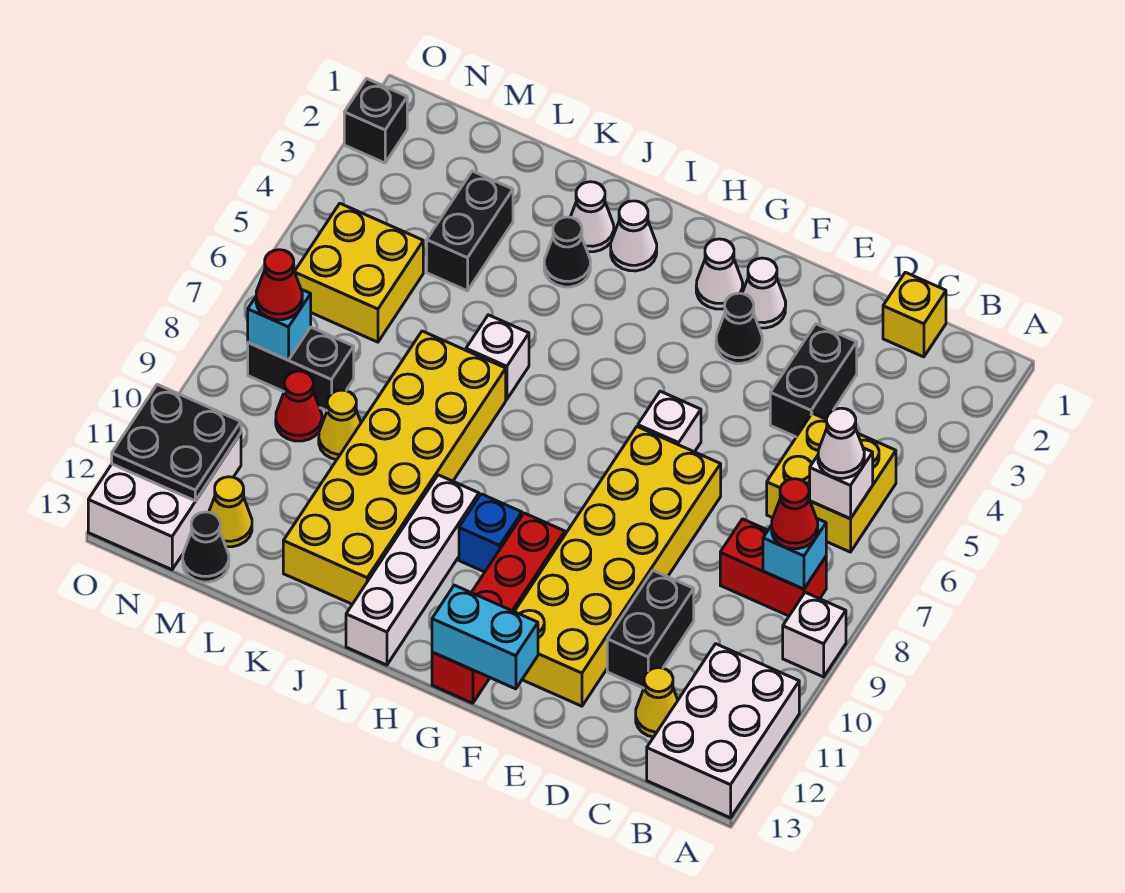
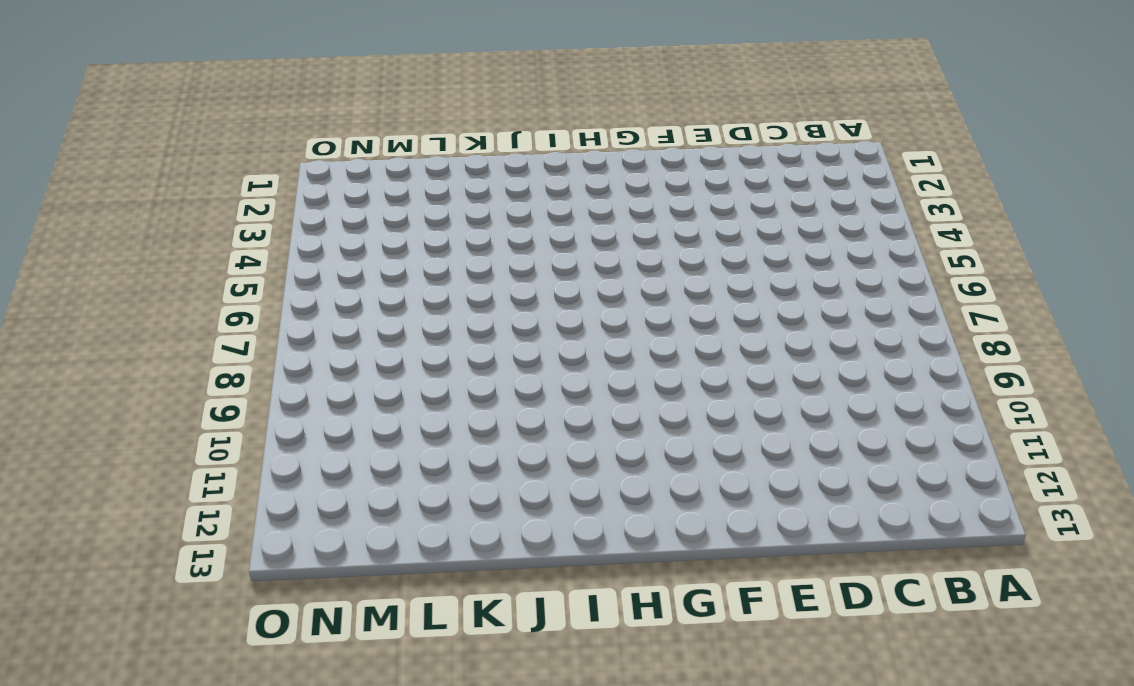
none -> white brick A9 level 1
none -> white brick A11:B13 level 1
none -> yellow brick B5:C6 level 1
none -> red brick B8:C8 level 1

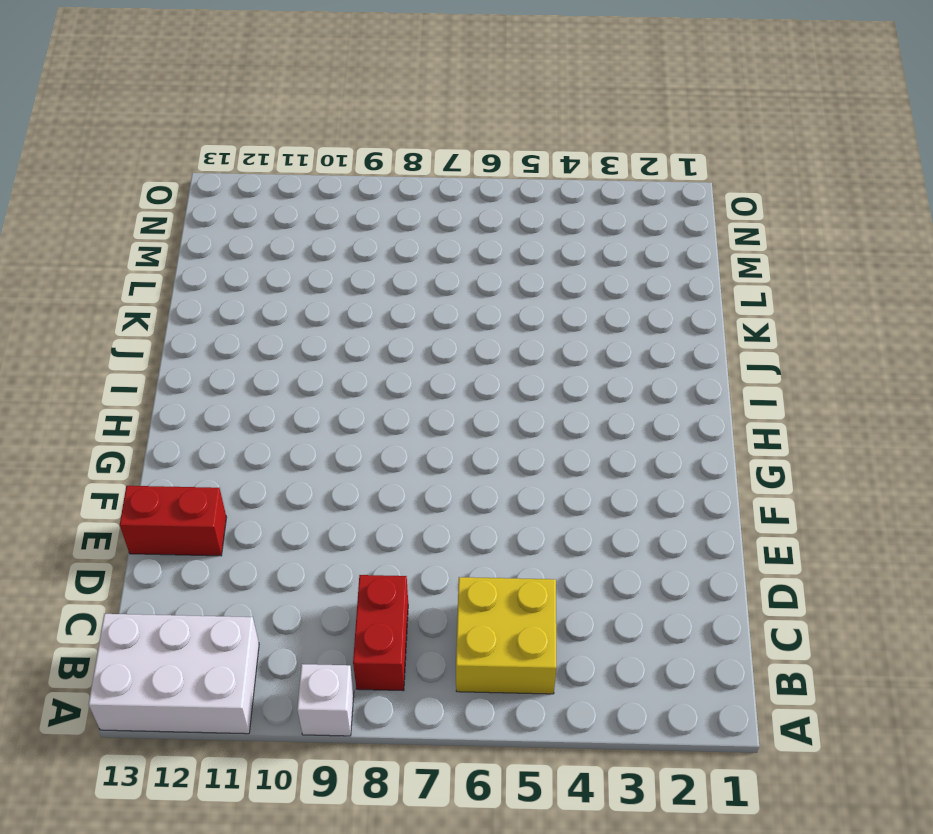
red brick E12:E13 level 1 -> yellow brick E7:F12 level 1
none -> yellow brick C1 level 1
none -> yellow cone C12 level 1
none -> black brick D3:D4 level 1
none -> black brick D10:D11 level 1

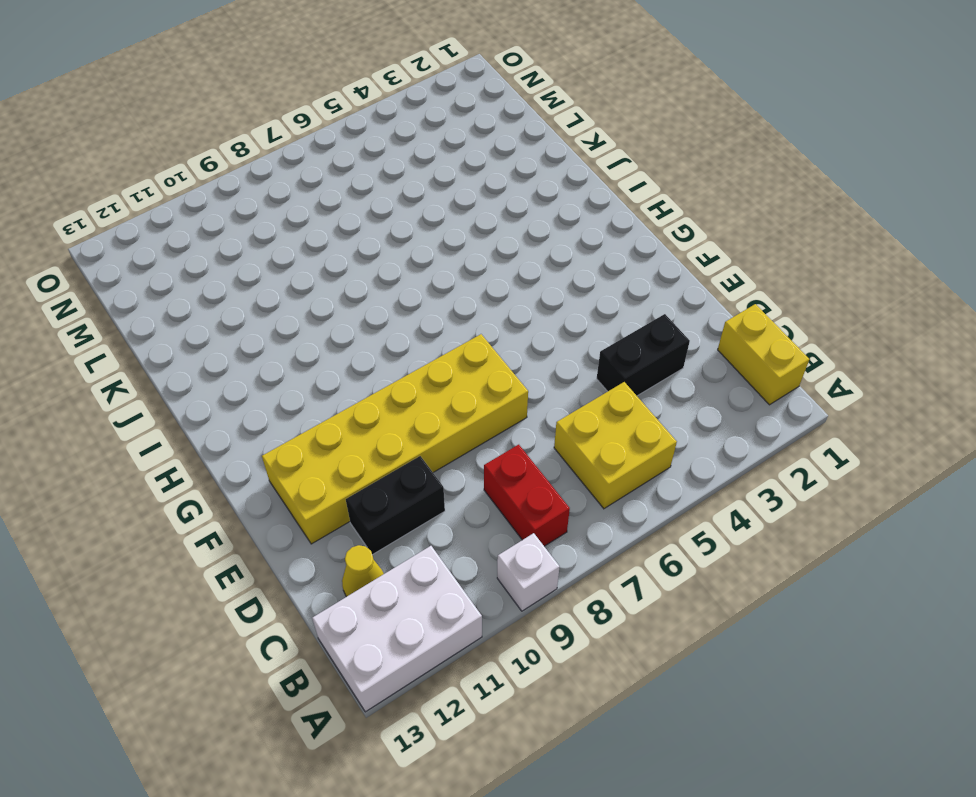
yellow brick B1:C1 level 1 -> yellow brick C1 level 1
none -> white cone F2 level 1
none -> black cone F3 level 1
none -> white brick F6 level 1
none -> white cone G2 level 1

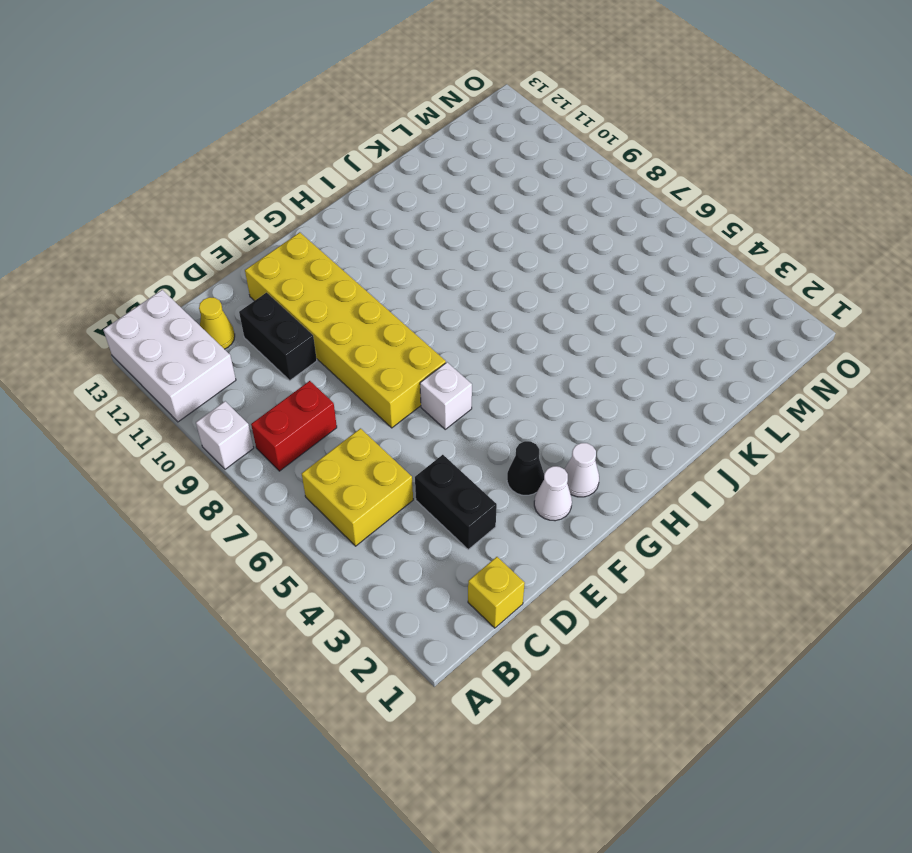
none -> red brick G10:G13 level 1
none -> blue brick H10 level 1
none -> white cone I2 level 1
none -> white brick I10:I13 level 1

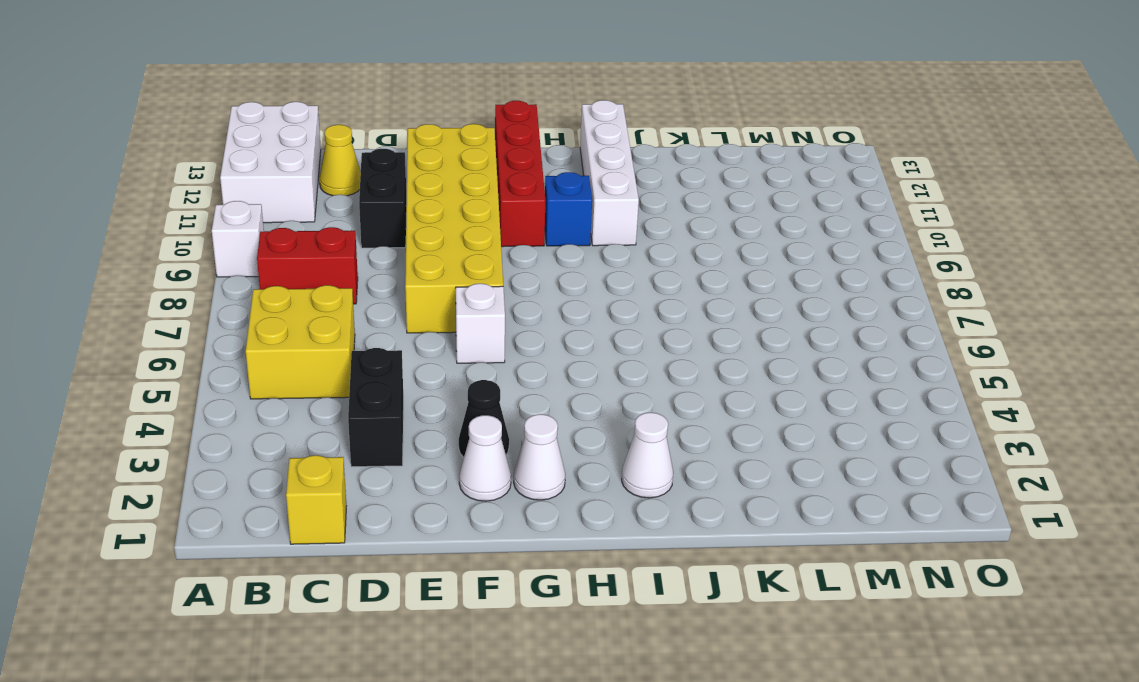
none -> white cone J2 level 1
none -> black cone J3 level 1
none -> white brick J6 level 1
none -> yellow brick J7:K12 level 1

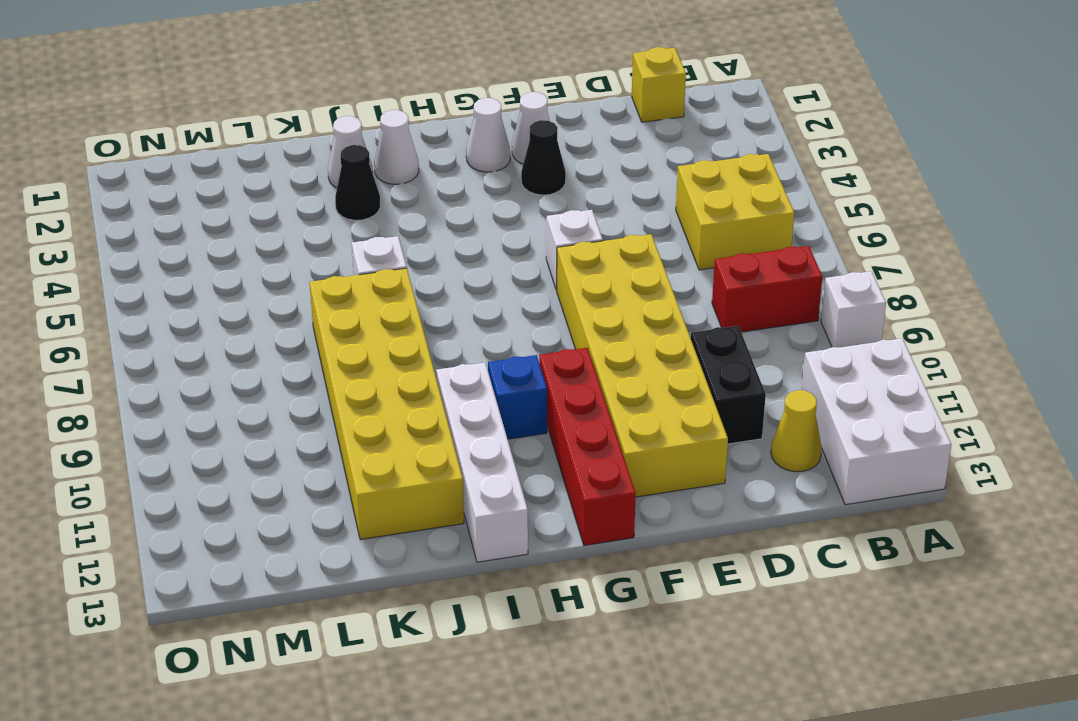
none -> black brick D3:D4 level 1
none -> black brick L3:L4 level 1
none -> yellow cone L9 level 1
none -> yellow brick M5:N6 level 1

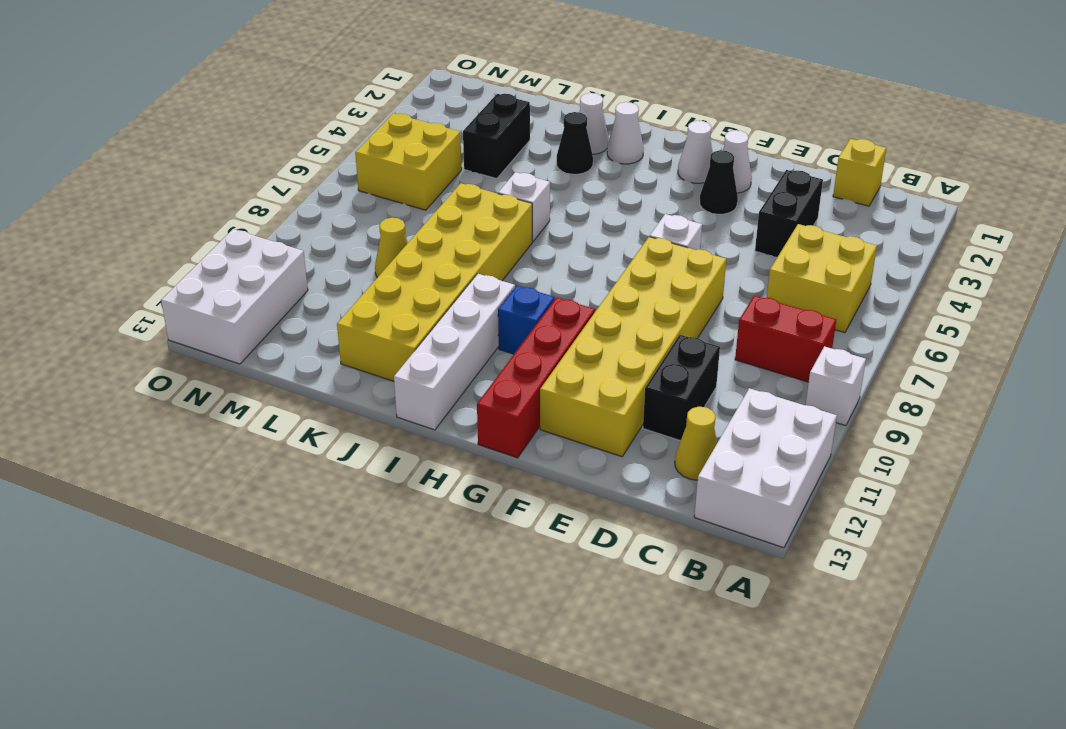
none -> black brick M8:N8 level 1
none -> red cone M9 level 1
none -> yellow cone M12 level 1
none -> black cone M13 level 1

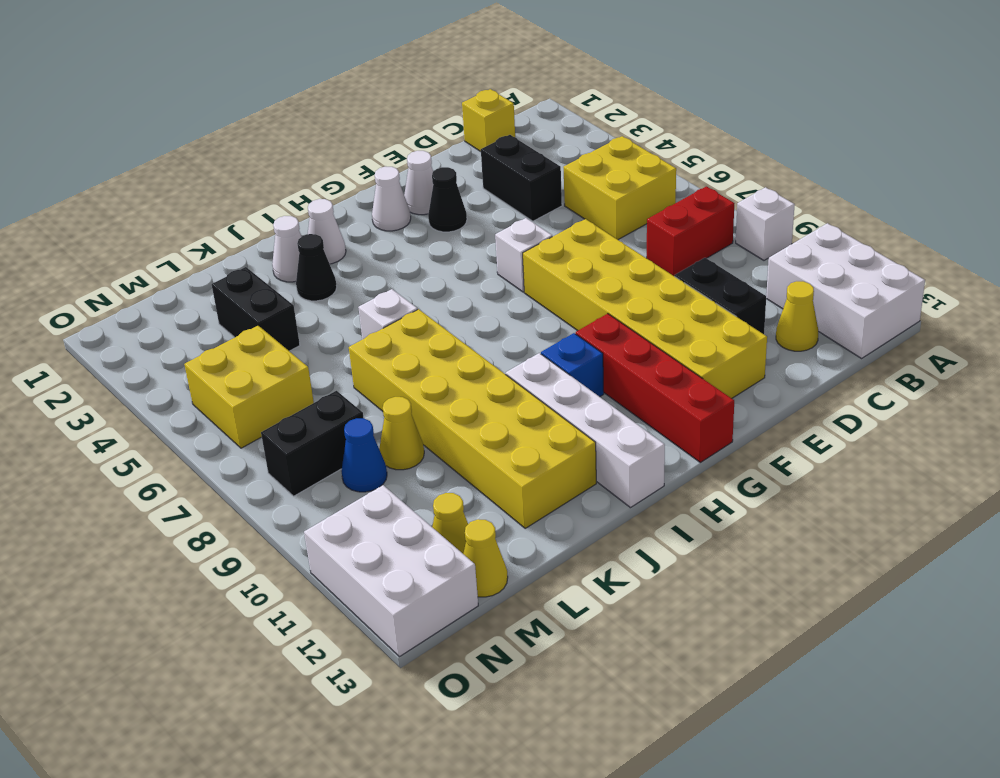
blue cone M9 level 1 -> red cone M9 level 1
yellow cone M13 level 1 -> black cone M13 level 1
none -> black brick O2 level 1
none -> white brick B6 level 2
none -> cyan brick B8 level 2
none -> cyan brick F13:G13 level 2

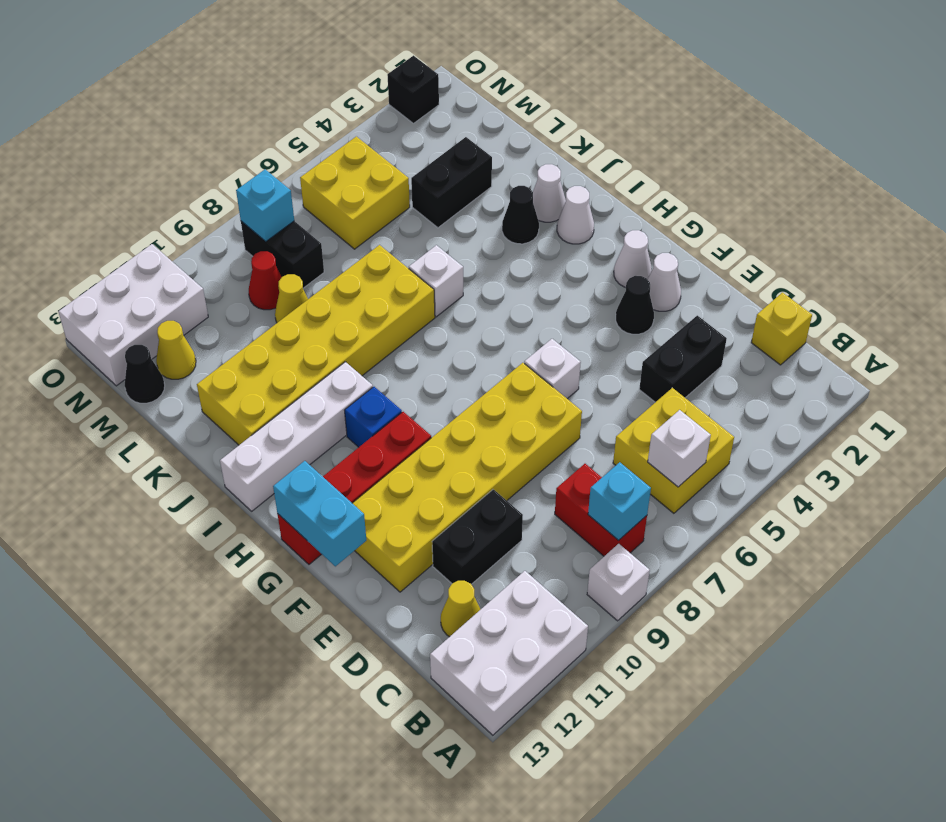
none -> black plate N11:O12 level 2
none -> white cone B6 level 3
none -> red cone B8 level 3
none -> red cone N8 level 3

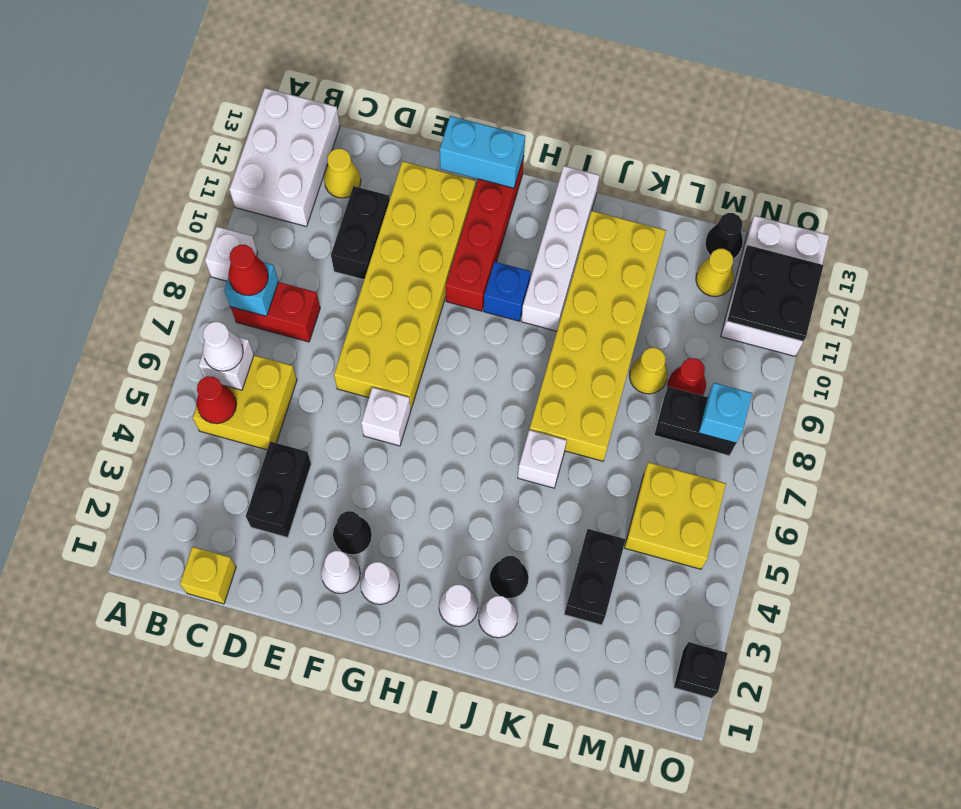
red cone B5 level 2 -> red cone N8 level 3

